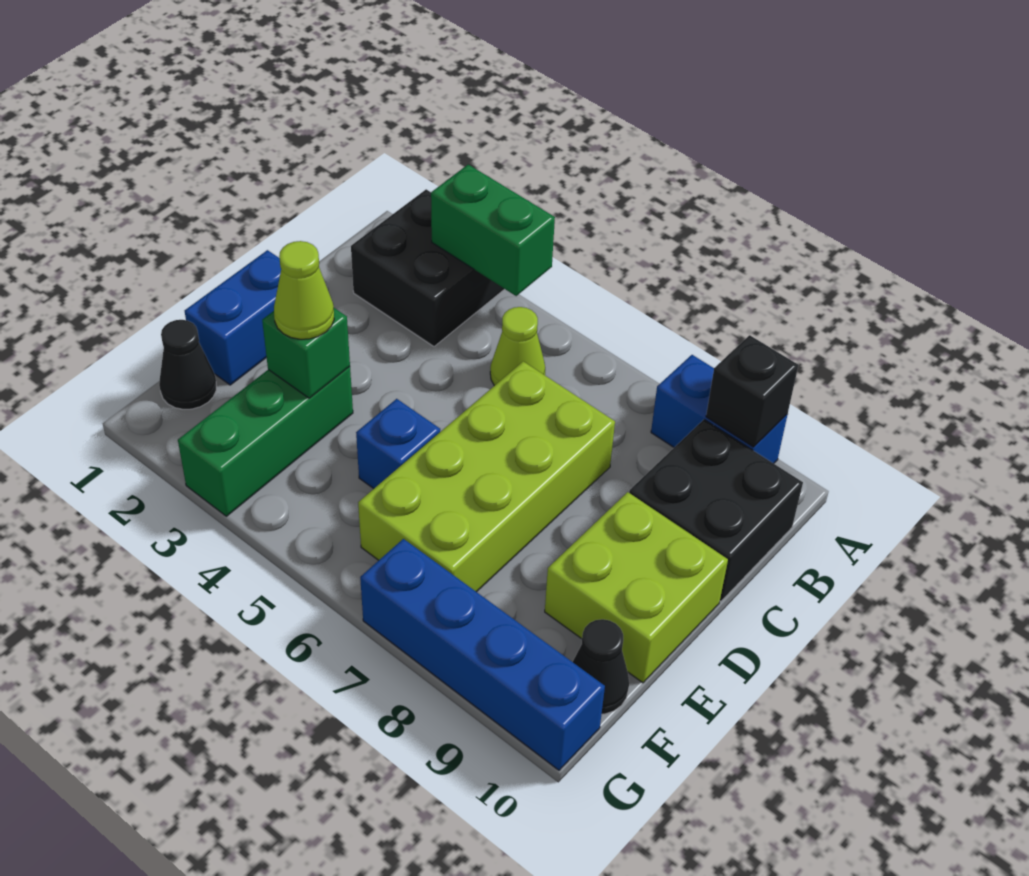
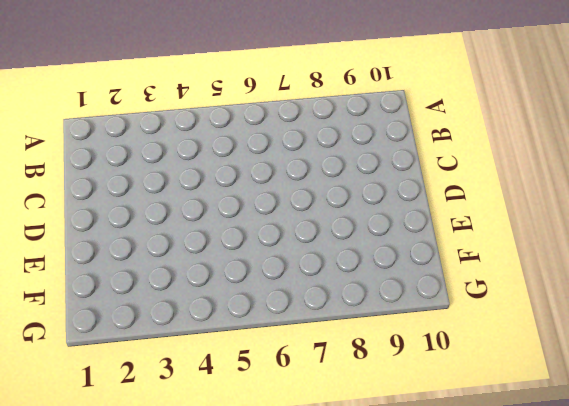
none -> black brick A2:B3 level 1
none -> blue brick A8:A9 level 1
none -> lime cone B5 level 1

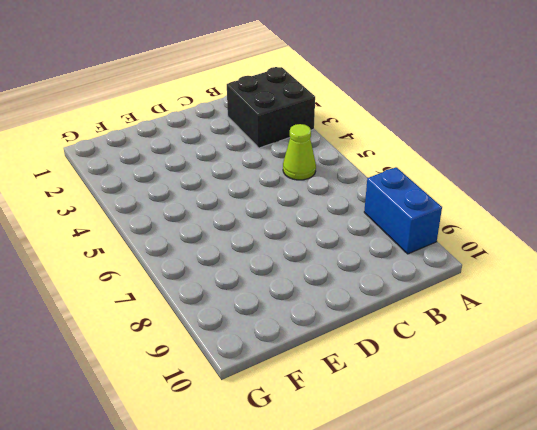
none -> black brick B9:C10 level 1
none -> lime brick C6:F7 level 1
none -> blue brick D1:E1 level 1

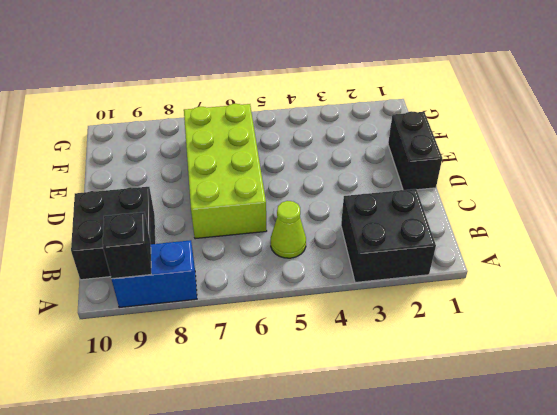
black brick D1:E1 level 1 -> blue brick D1:E1 level 1
none -> lime brick D9:E10 level 1
none -> green brick E3:G3 level 1
none -> blue brick E5 level 1

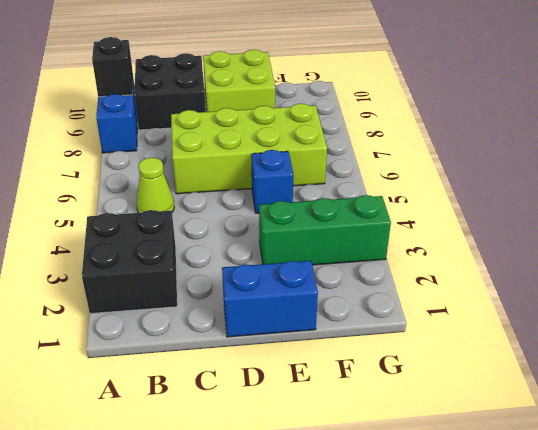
none -> black cone F1 level 1
none -> black cone F10 level 1
none -> blue brick G7:G10 level 1

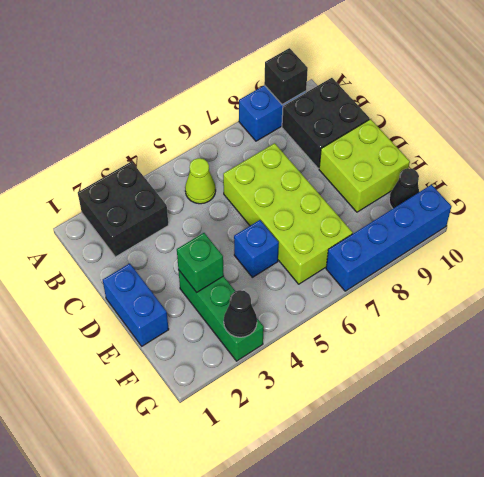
black cone G3 level 2 -> black cone F1 level 1
none -> green brick A3:A4 level 2
none -> lime cone E3 level 3

